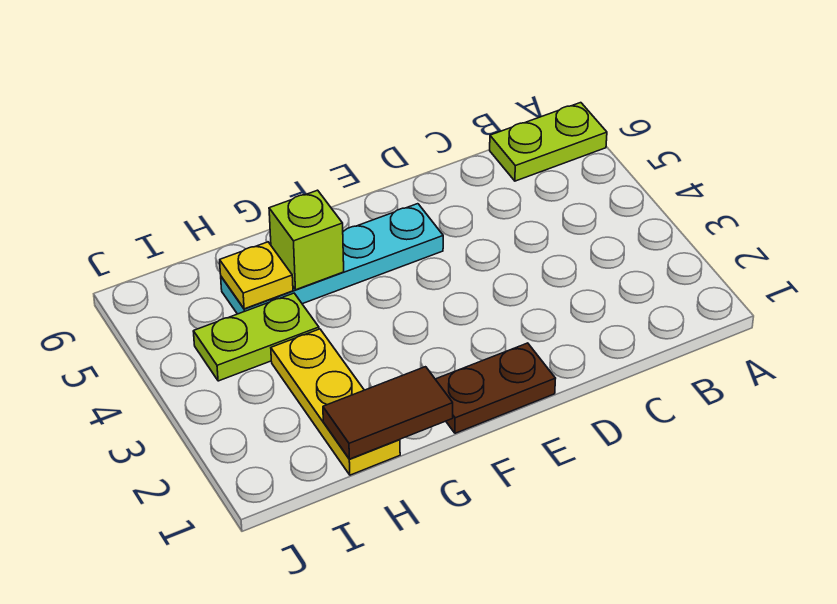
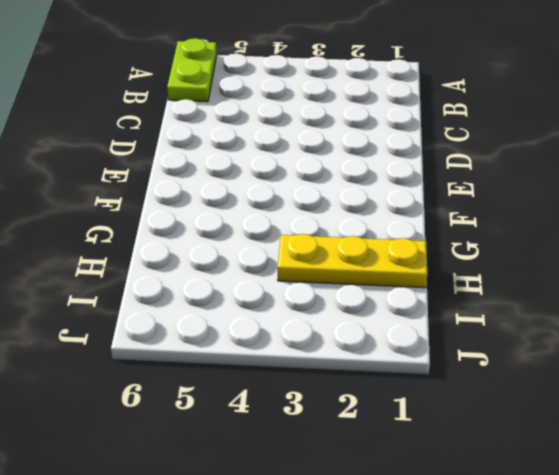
none -> brown plate E1:F1 level 1
none -> cyan plate E5:H5 level 1

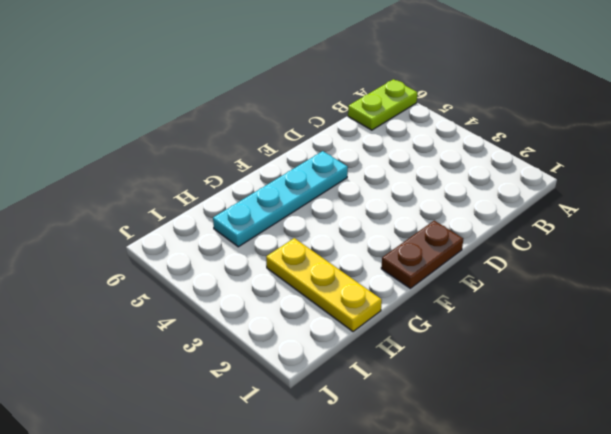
none -> lime plate H4:I4 level 1
none -> brown tile G1:H1 level 2

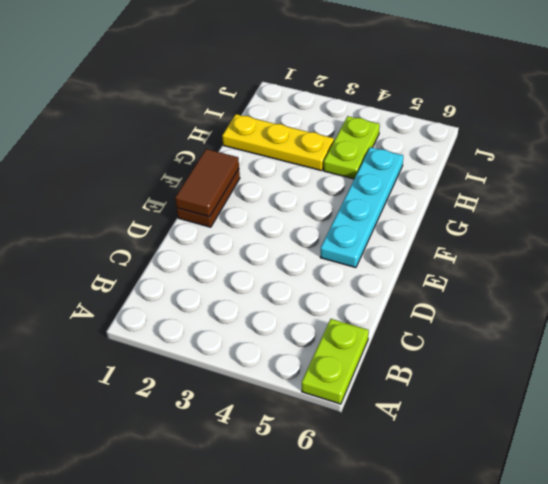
brown tile E1:F1 level 2 -> brown tile G1:H1 level 2
none -> lime brick G5 level 2
none -> yellow plate H5 level 2

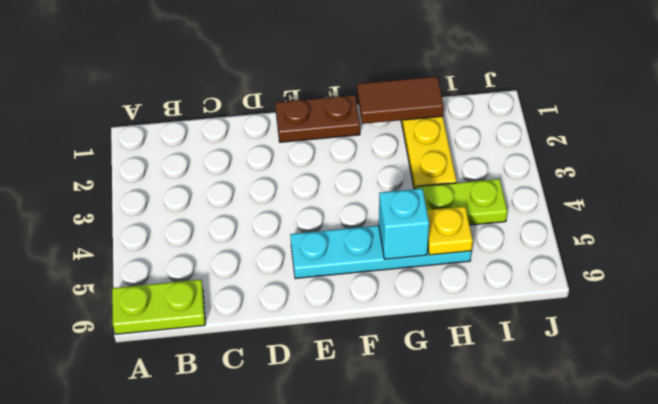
cyan brick G5 level 2 -> lime brick G5 level 2

